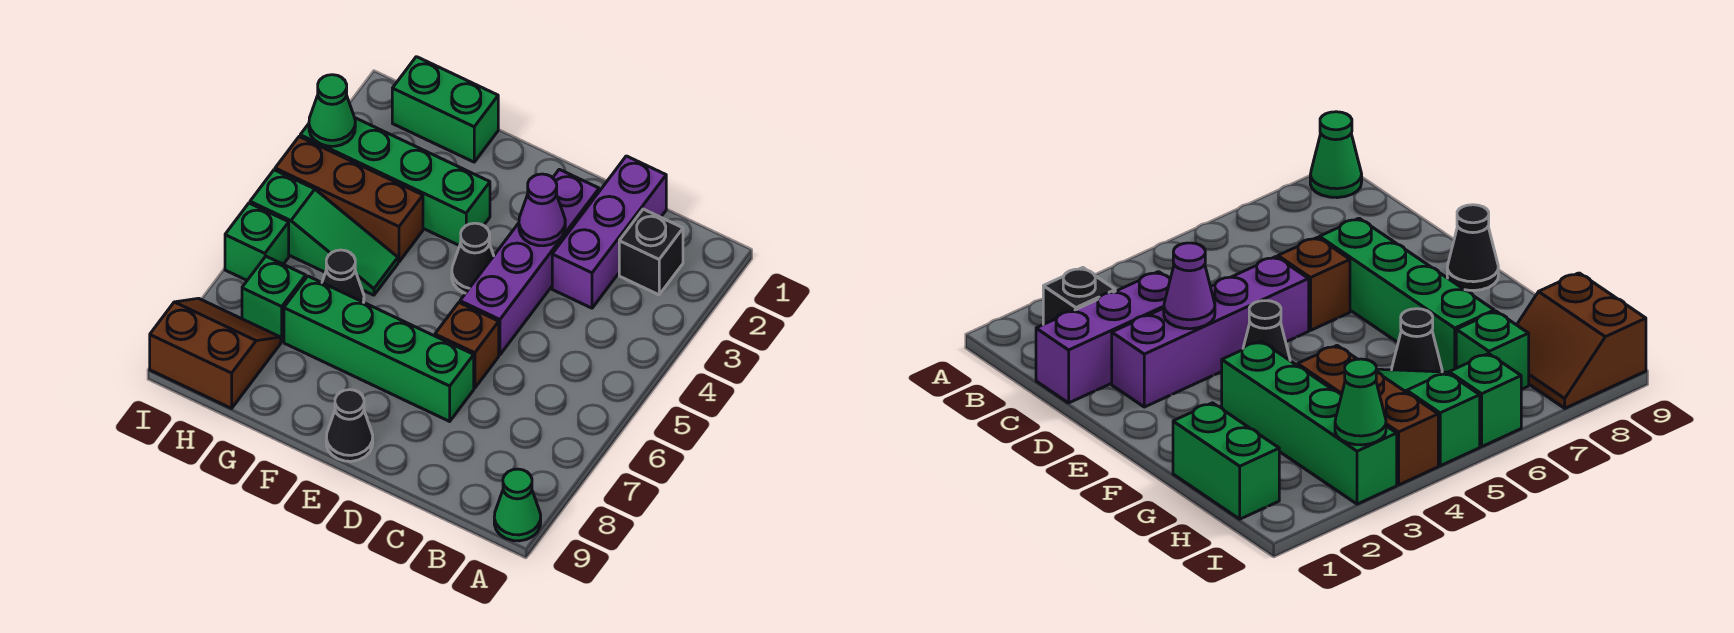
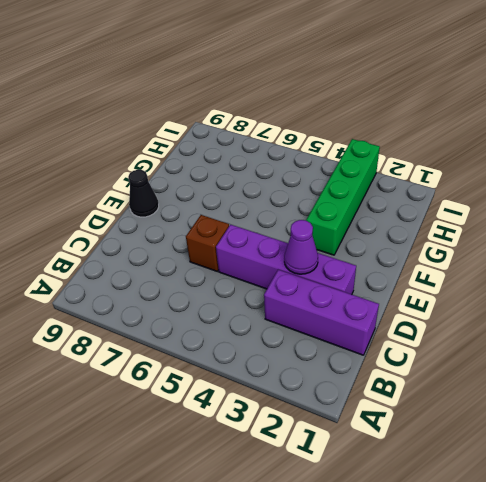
none -> green cone A9 level 1
none -> black brick B2 level 1
none -> green brick D7:G7 level 1

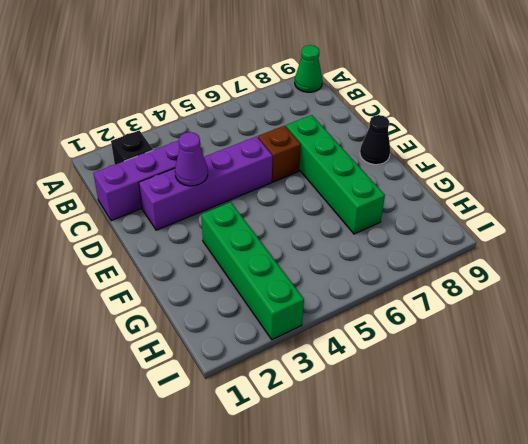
none -> black cone E4 level 1
none -> green brick G1:H1 level 1
none -> brown brick G4:I4 level 1

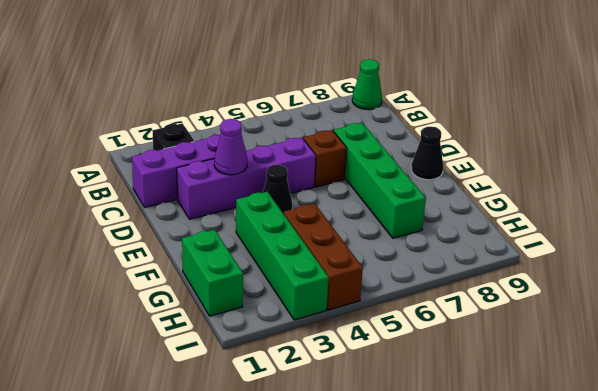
none -> green slope G5:I5 level 1 top I
none -> black cone G6 level 1
none -> green brick H7 level 1

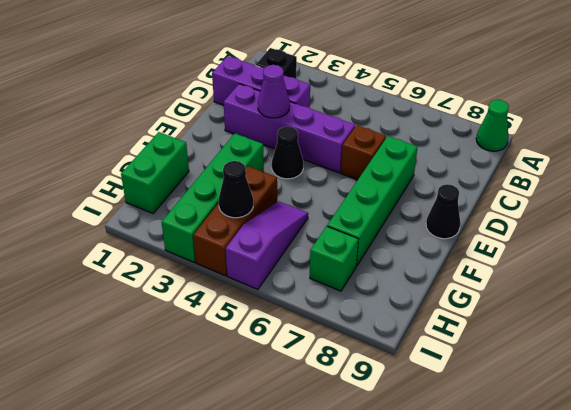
purple slope G5:I5 level 1 top I -> green slope G5:I5 level 1 top I
black cone H4 level 2 -> black cone G6 level 1
none -> brown slope H8:I9 level 1 top 9
none -> green brick I6 level 1
none -> green cone I3 level 2

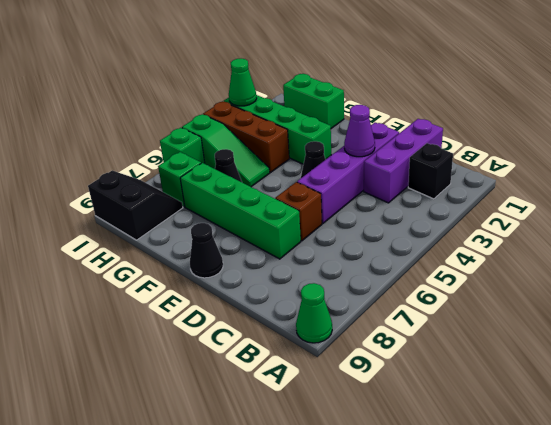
black slope H8:I9 level 1 top 9 -> brown slope H8:I9 level 1 top 9

